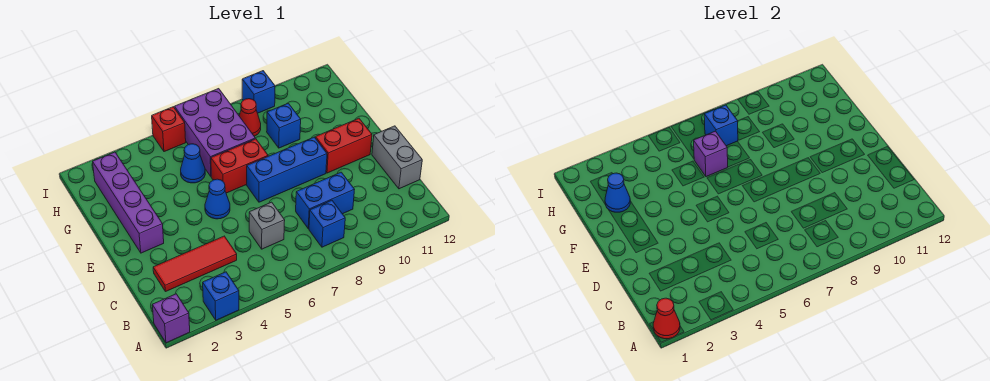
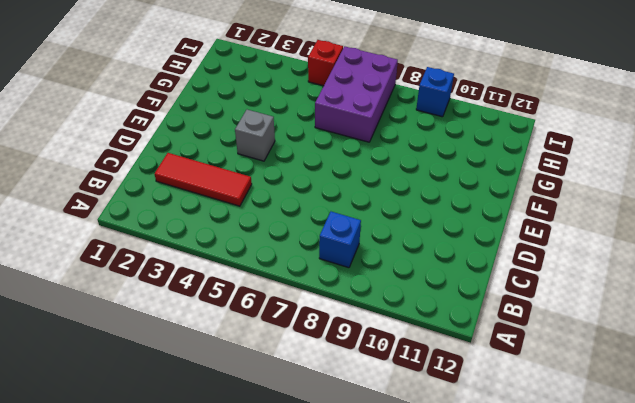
grey brick E4 level 1 -> grey brick C6 level 1
none -> purple brick A1 level 1
none -> blue brick A3 level 1
none -> blue brick C8:C9 level 1

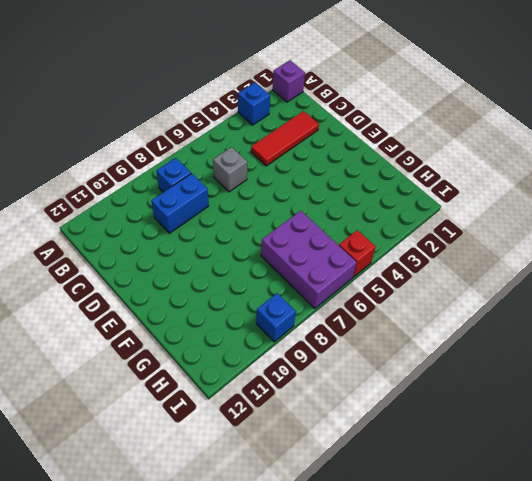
none -> grey brick C12:D12 level 1
none -> purple brick E2:H2 level 1
none -> blue cone E5 level 1

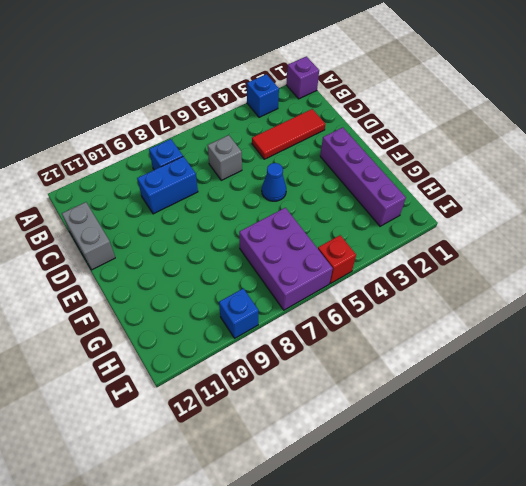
none -> blue brick E7:E9 level 1
none -> red brick E10:E11 level 1
none -> red brick F6:F7 level 1

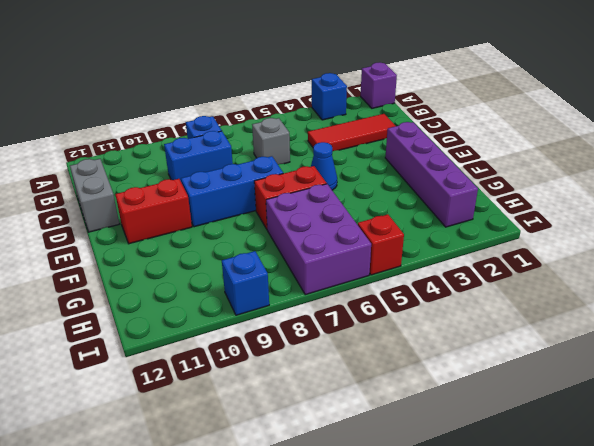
none -> blue cone G5 level 1
none -> blue brick G9 level 1
none -> red cone H8 level 1

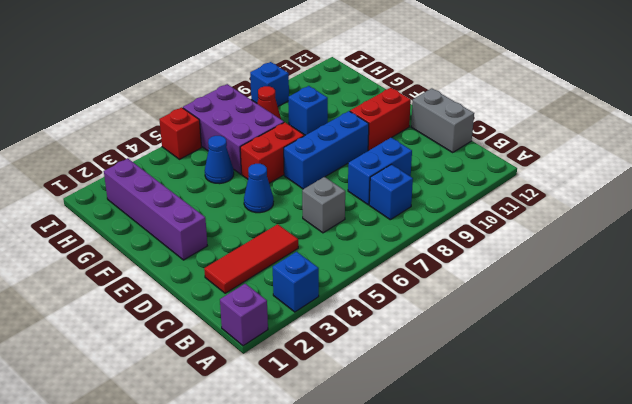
none -> red cone A1 level 2
none -> blue cone G2 level 2
none -> purple brick G6 level 2

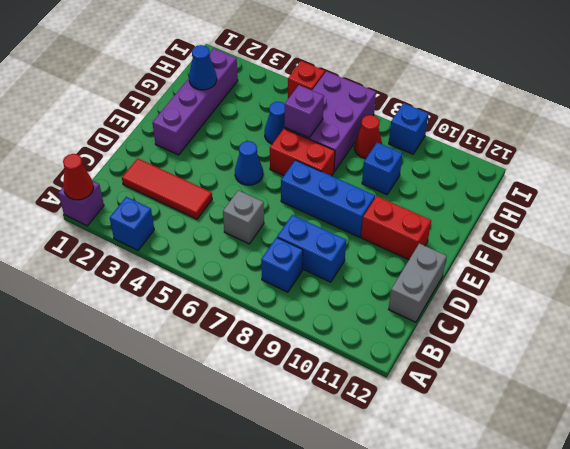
none -> blue brick H7 level 2

